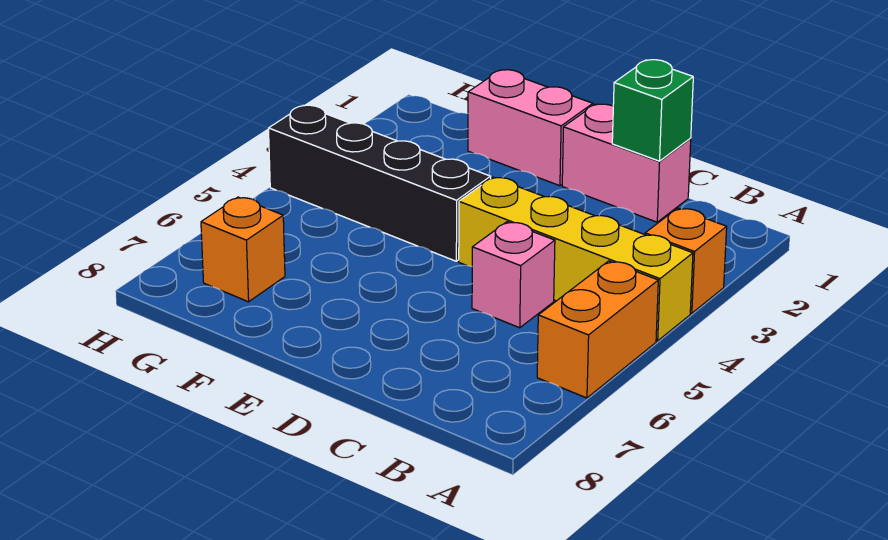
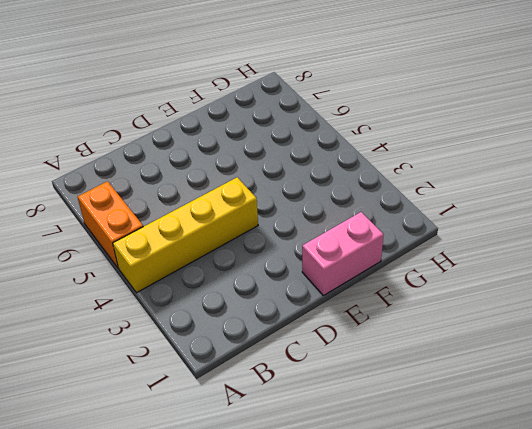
none -> orange brick A3 level 1
none -> pink brick C1:D1 level 1

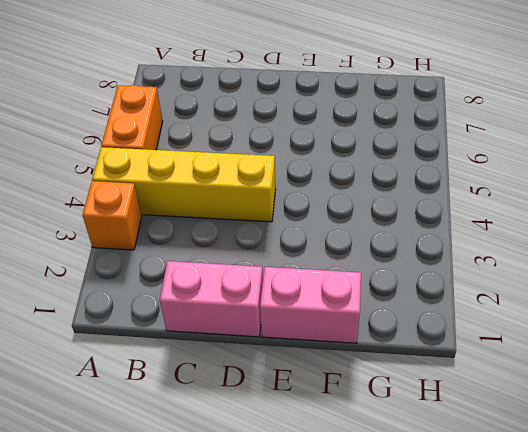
none -> pink brick C5 level 1
none -> black brick E4:H4 level 1

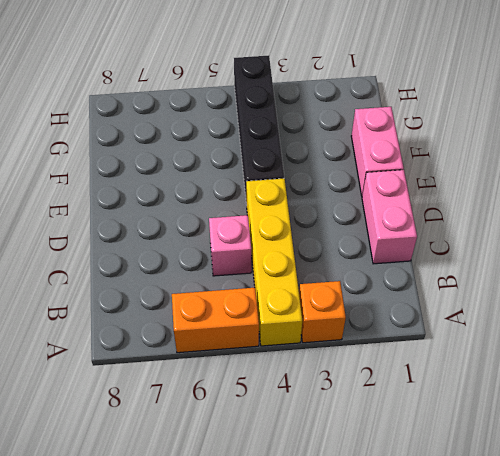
none -> orange brick G7 level 1
none -> green brick C1 level 2

